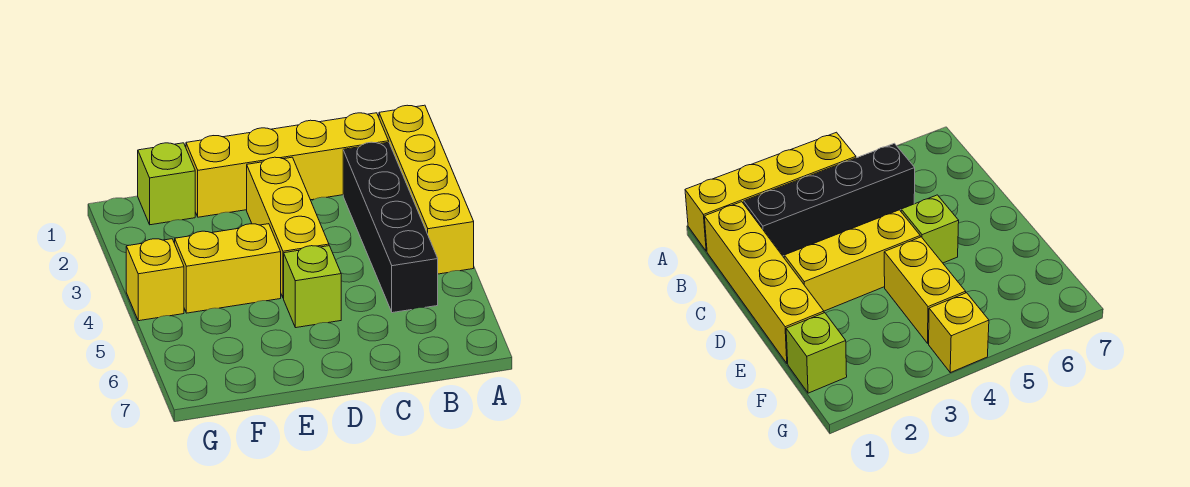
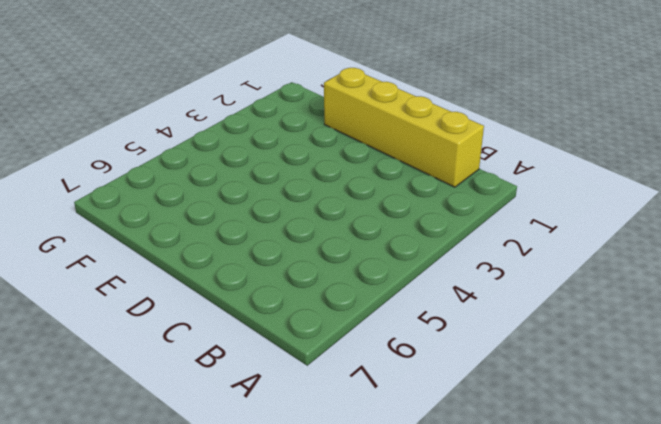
none -> yellow brick A1:A4 level 1
none -> black brick B2:B5 level 1

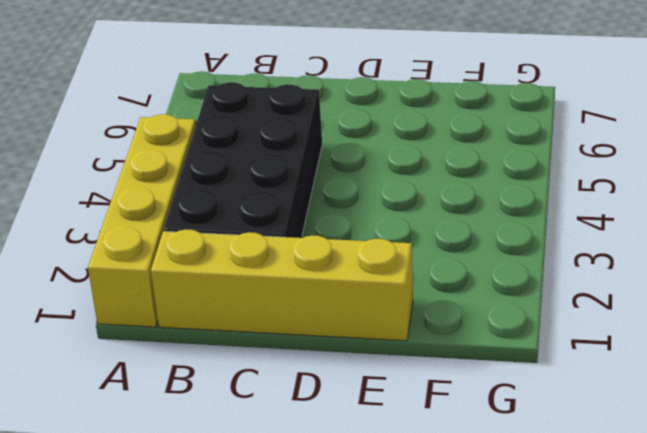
black brick B2:C5 level 1 -> black brick B2:B5 level 1
none -> yellow brick D2:D4 level 1
none -> lime brick D5 level 1

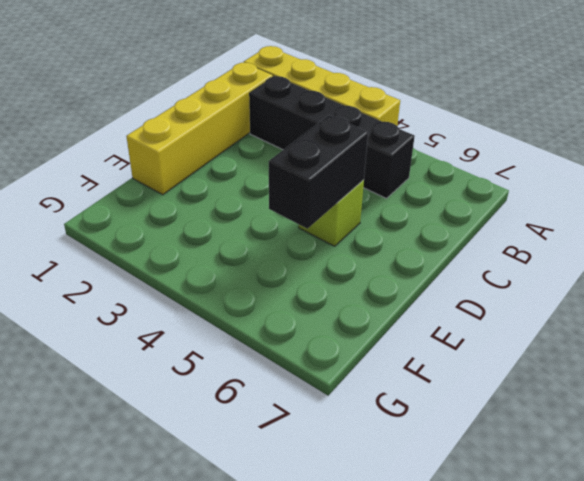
black brick D5:E5 level 2 -> none
none -> yellow brick D2:D4 level 1
none -> yellow brick E4:F4 level 1

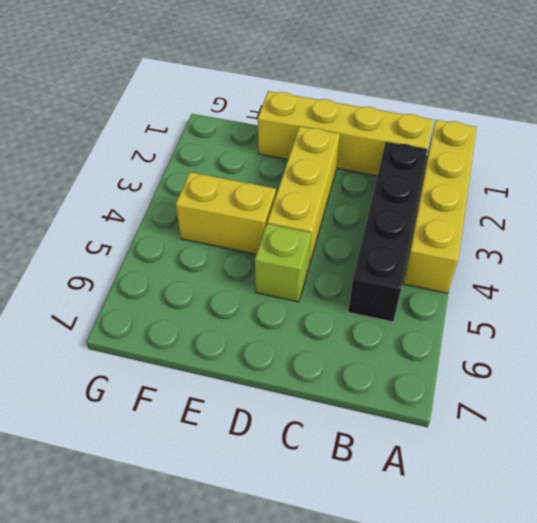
none -> lime brick F1 level 1
none -> yellow brick G4 level 1

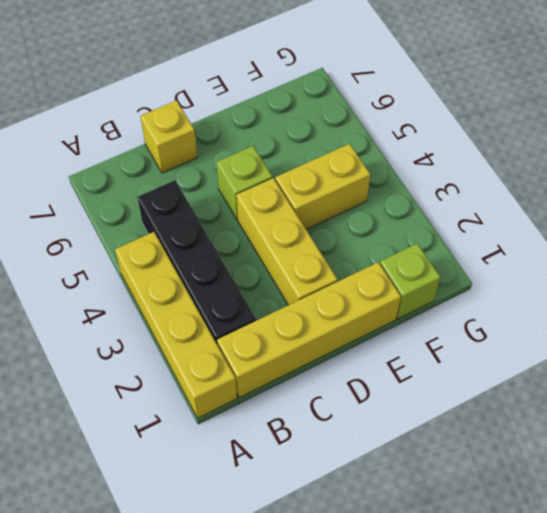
yellow brick C7 level 1 -> yellow brick G4 level 1

